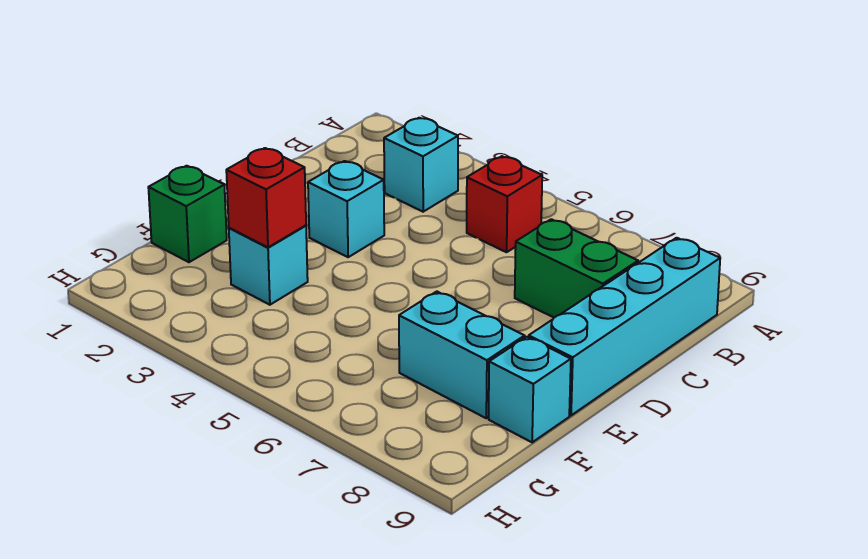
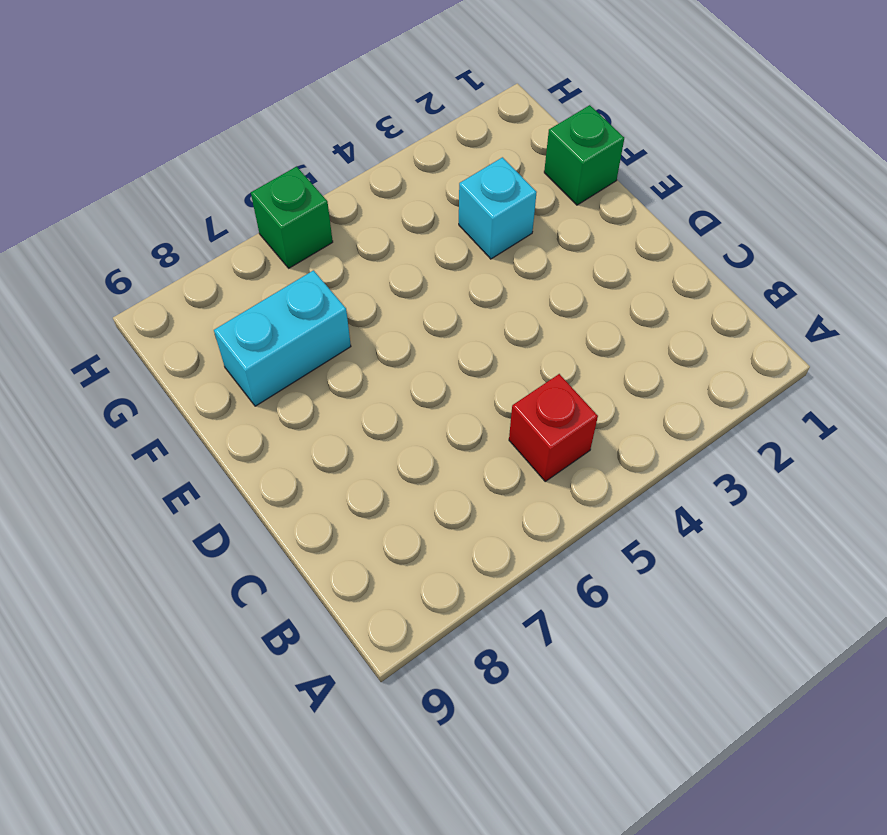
green brick H6 level 1 -> none
none -> cyan brick B3 level 1
none -> cyan brick B9:E9 level 1

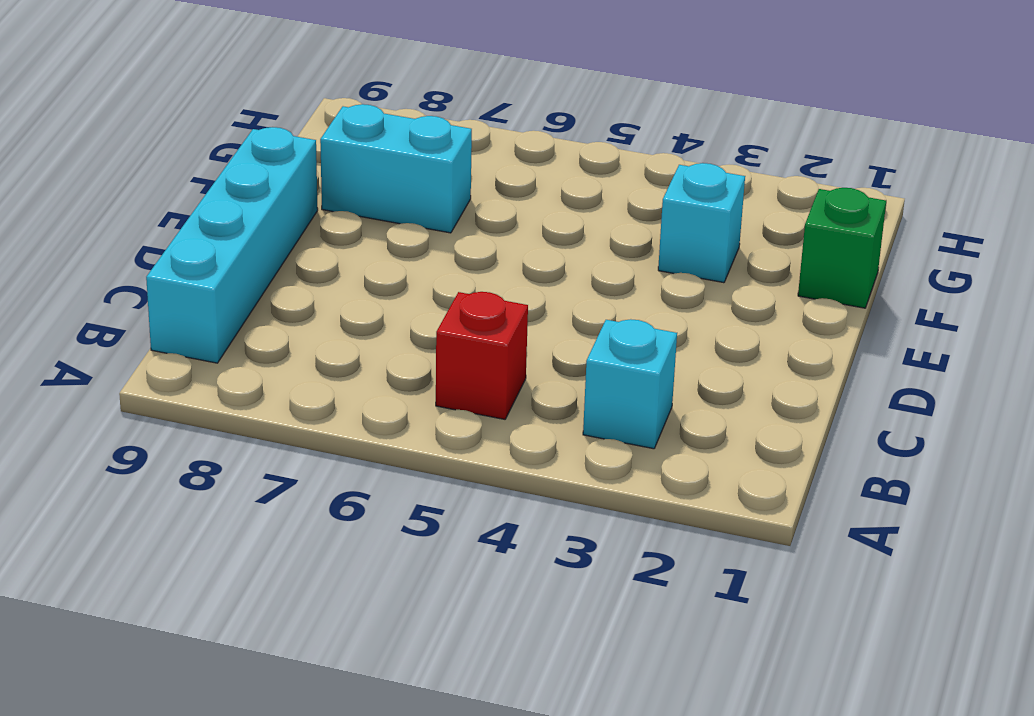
none -> green brick C7:C8 level 1
none -> cyan brick D3 level 1

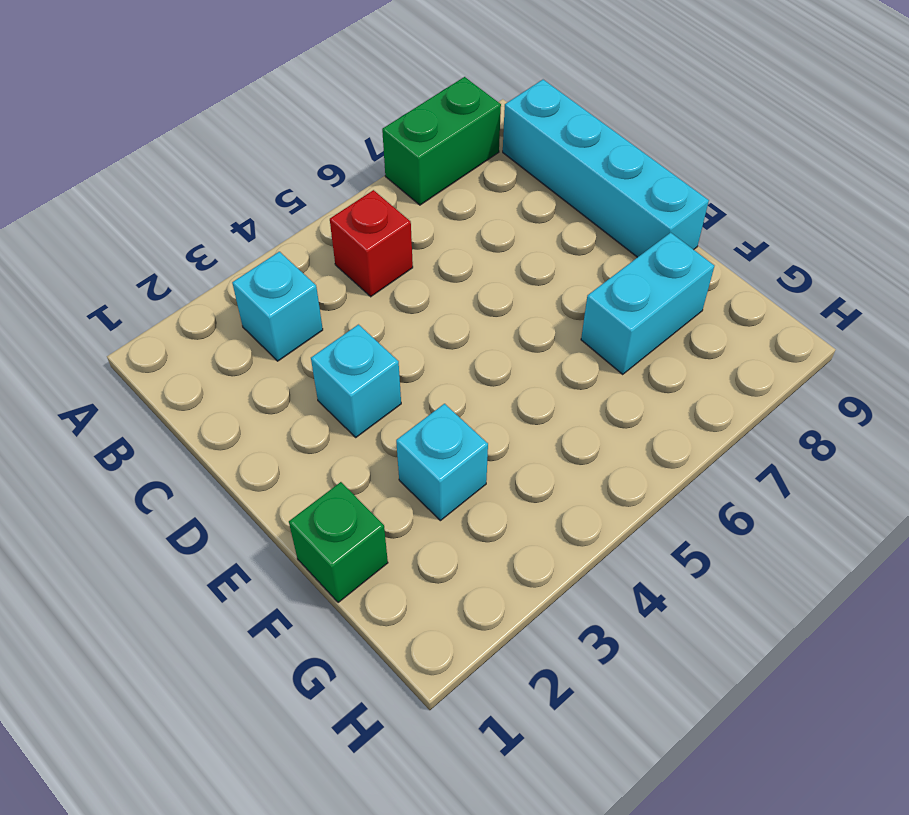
green brick A7:A8 level 1 -> green brick C7:C8 level 1
none -> cyan brick F9 level 1
none -> red brick F3 level 2

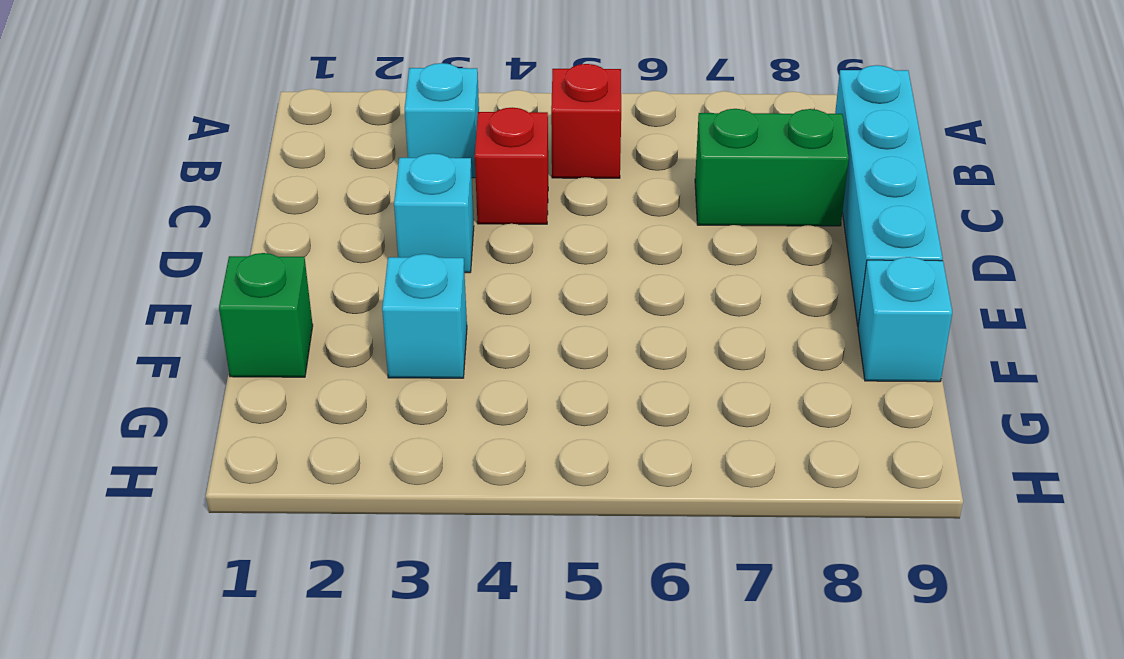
red brick C4 level 1 -> red brick F3 level 2
none -> cyan brick F7:F8 level 1

